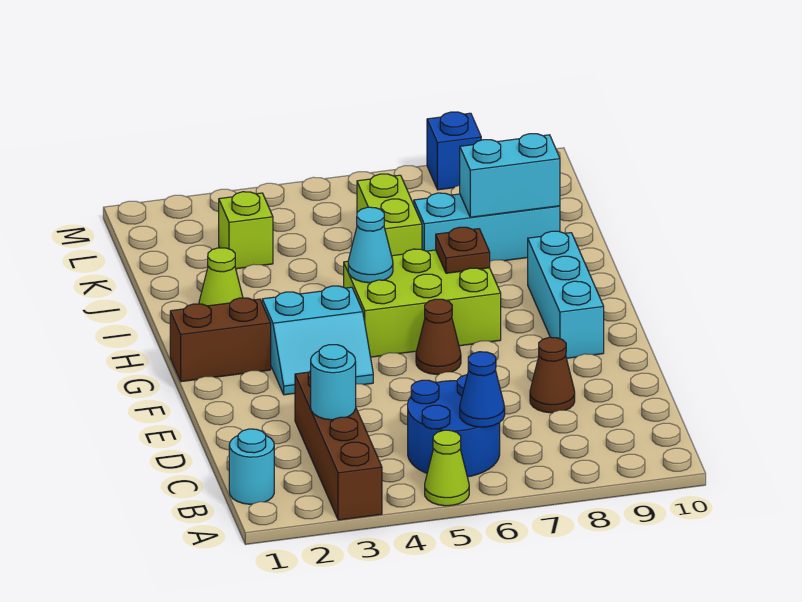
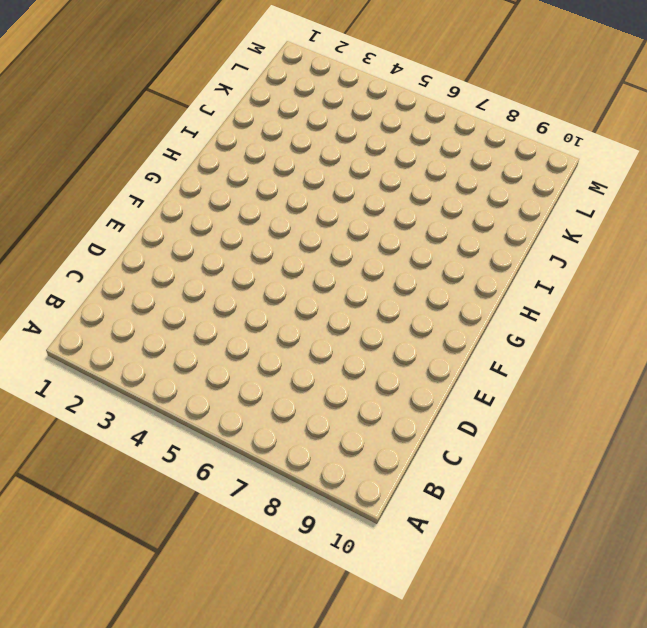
none -> brown brick A3:D3 level 1
none -> lime cone A5 level 1
none -> cyan round brick B1 level 1

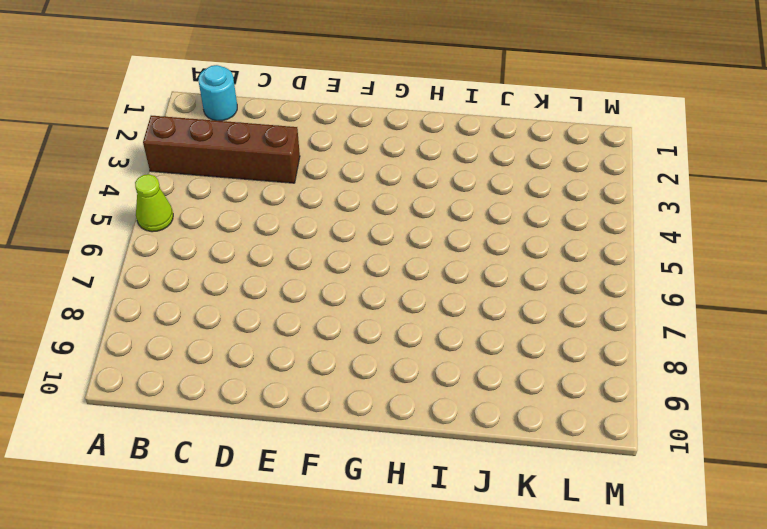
none -> blue round brick B5:C6 level 1
none -> brown cone D8 level 1
none -> cyan slope F3:G4 level 1 top G

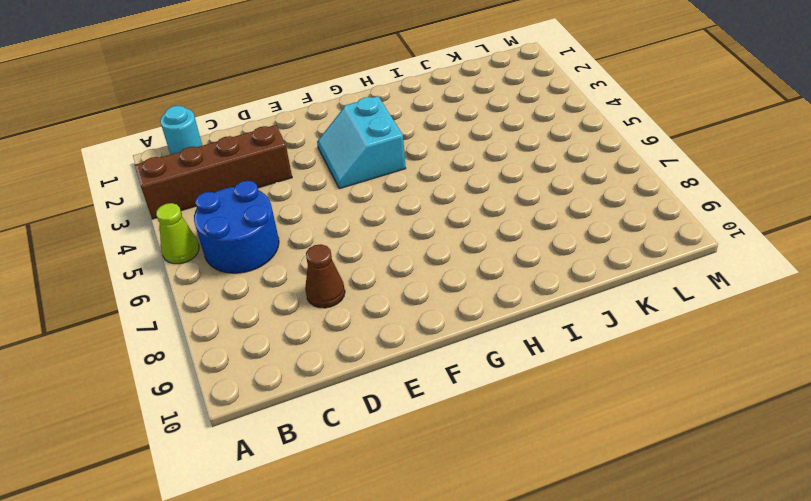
none -> brown cone F6 level 1
none -> cyan brick F9:H9 level 1
none -> brown brick G1:G2 level 1

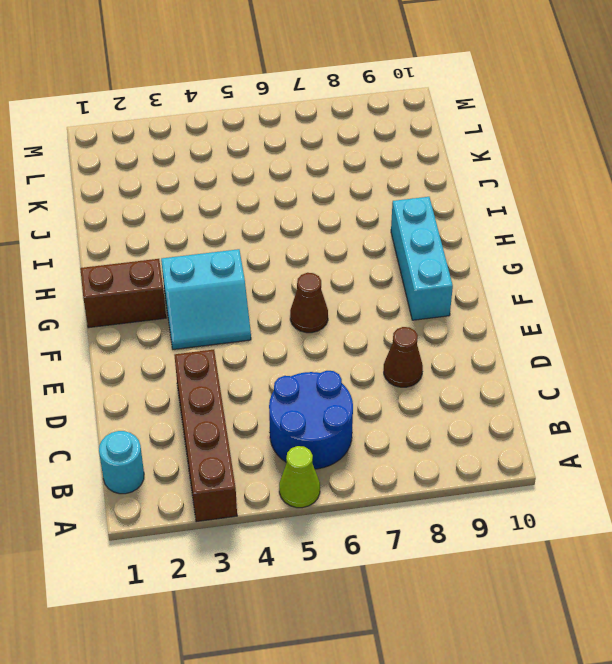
none -> lime brick G5:H7 level 1
none -> lime cone I2 level 1
none -> lime brick J6:K6 level 1

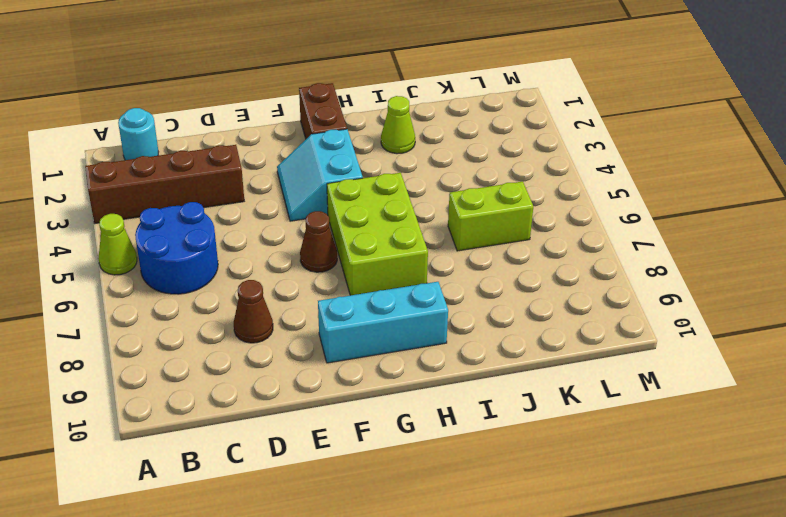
none -> cyan brick J7:J9 level 1
none -> lime brick K3 level 1
none -> blue brick M8 level 1

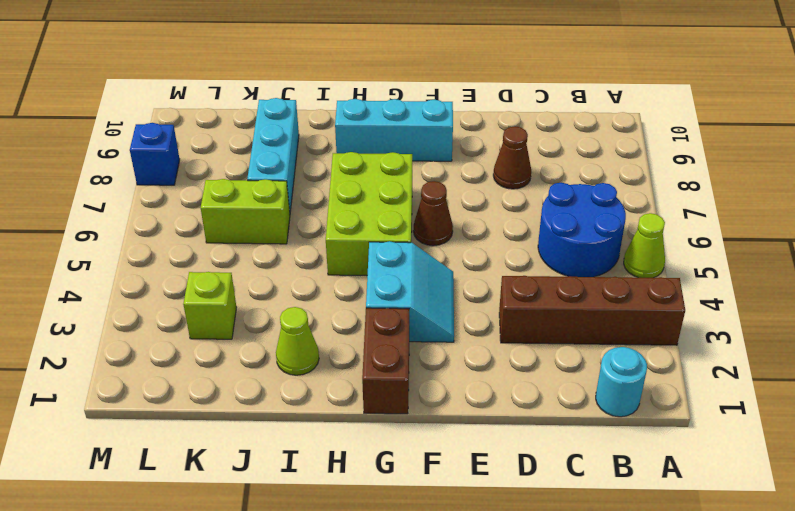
none -> blue cone B6 level 2
none -> cyan round brick C3 level 2
none -> cyan cone H5 level 2

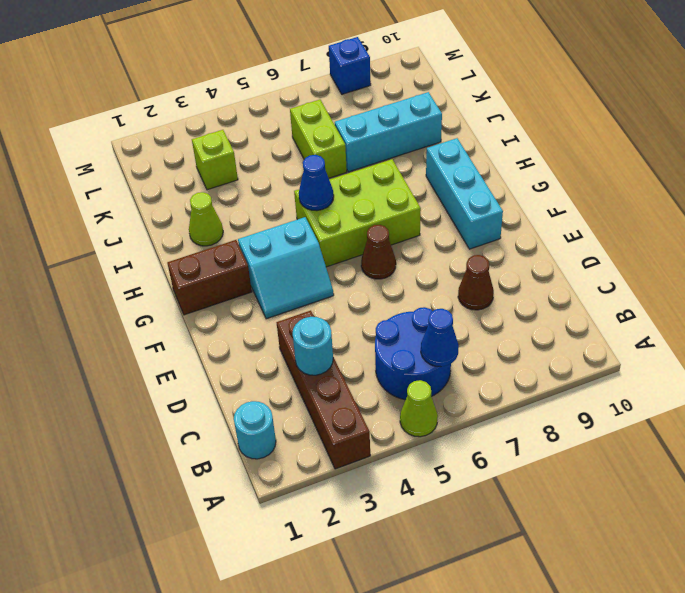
blue cone H5 level 2 -> cyan cone H5 level 2
none -> brown plate H7 level 2
none -> cyan brick J8:J9 level 2

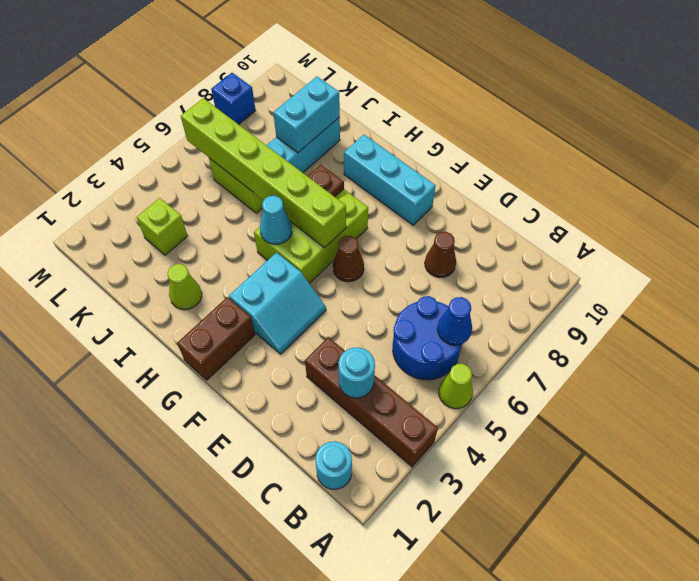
lime brick G6:L6 level 2 -> none

